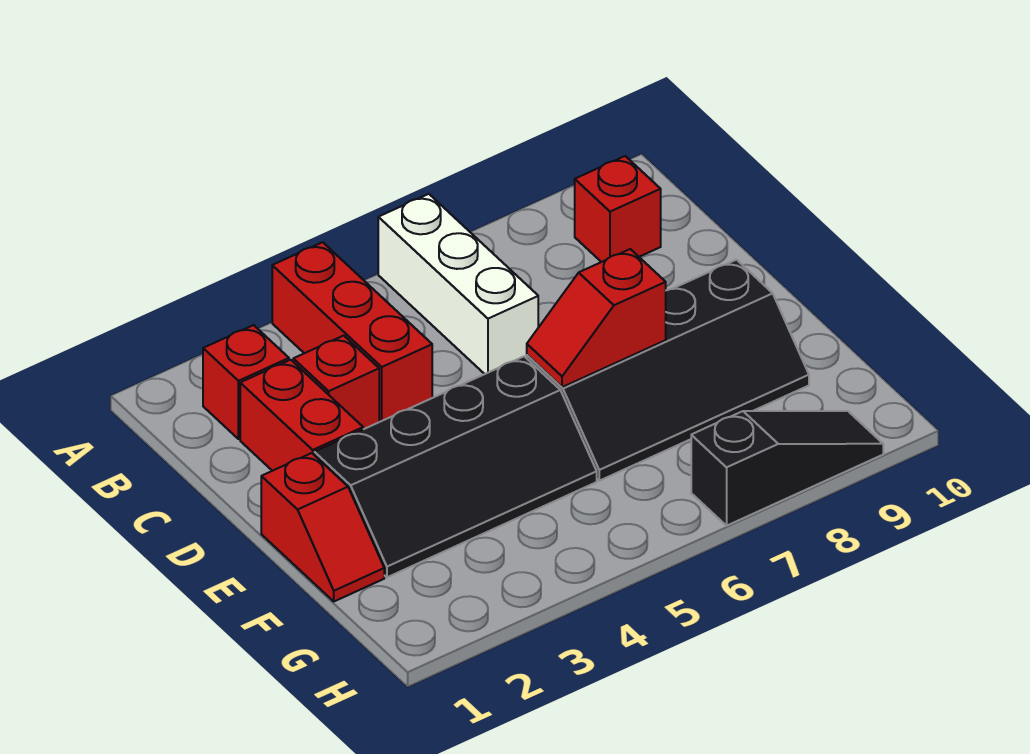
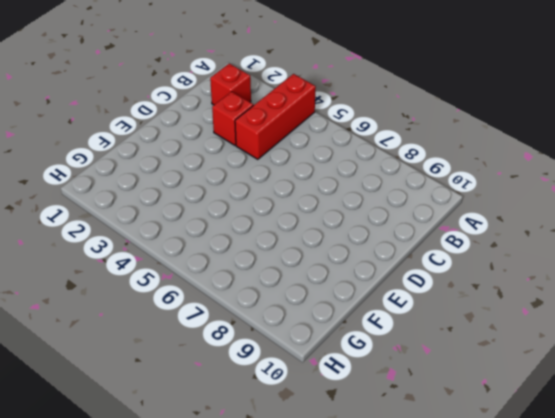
none -> white brick A6:C6 level 1
none -> red brick B9 level 1

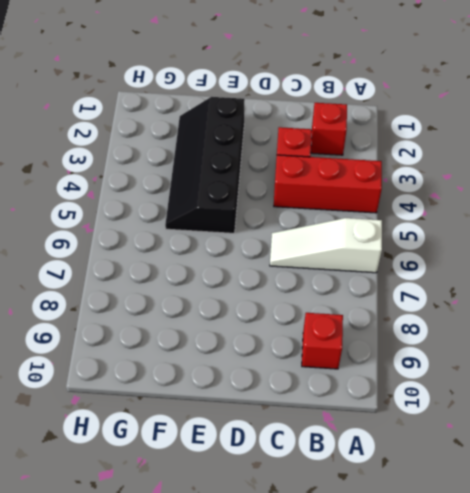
white slope A6:C6 level 1 top A -> white brick A6:C6 level 1
none -> red brick C2:D2 level 1
none -> red slope E1:F1 level 1 top E

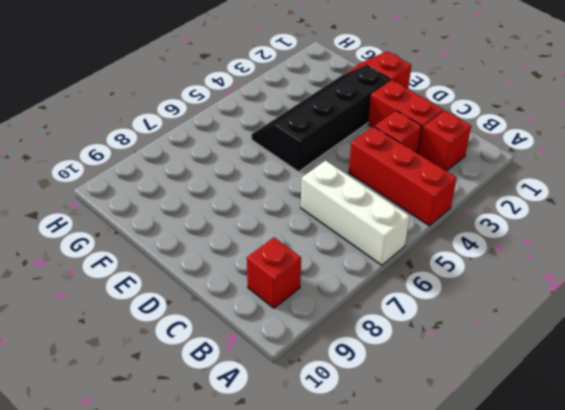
none -> black slope E6:F9 level 1 top E
none -> black slope H7:H9 level 1 top 7

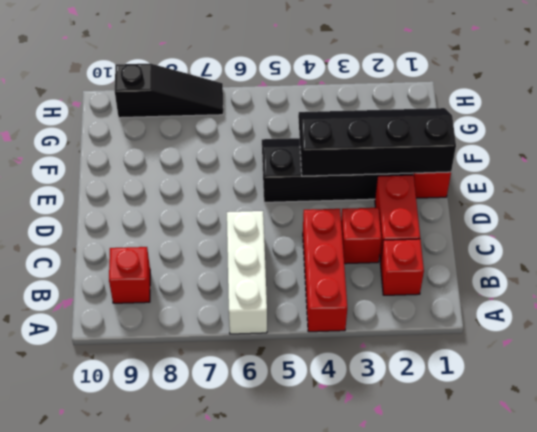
black slope E1:F4 level 2 top E -> black slope E6:F9 level 1 top E
black slope H7:H9 level 1 top 9 -> black slope H7:H9 level 1 top 7
none -> red slope E6:E7 level 2 top 7

